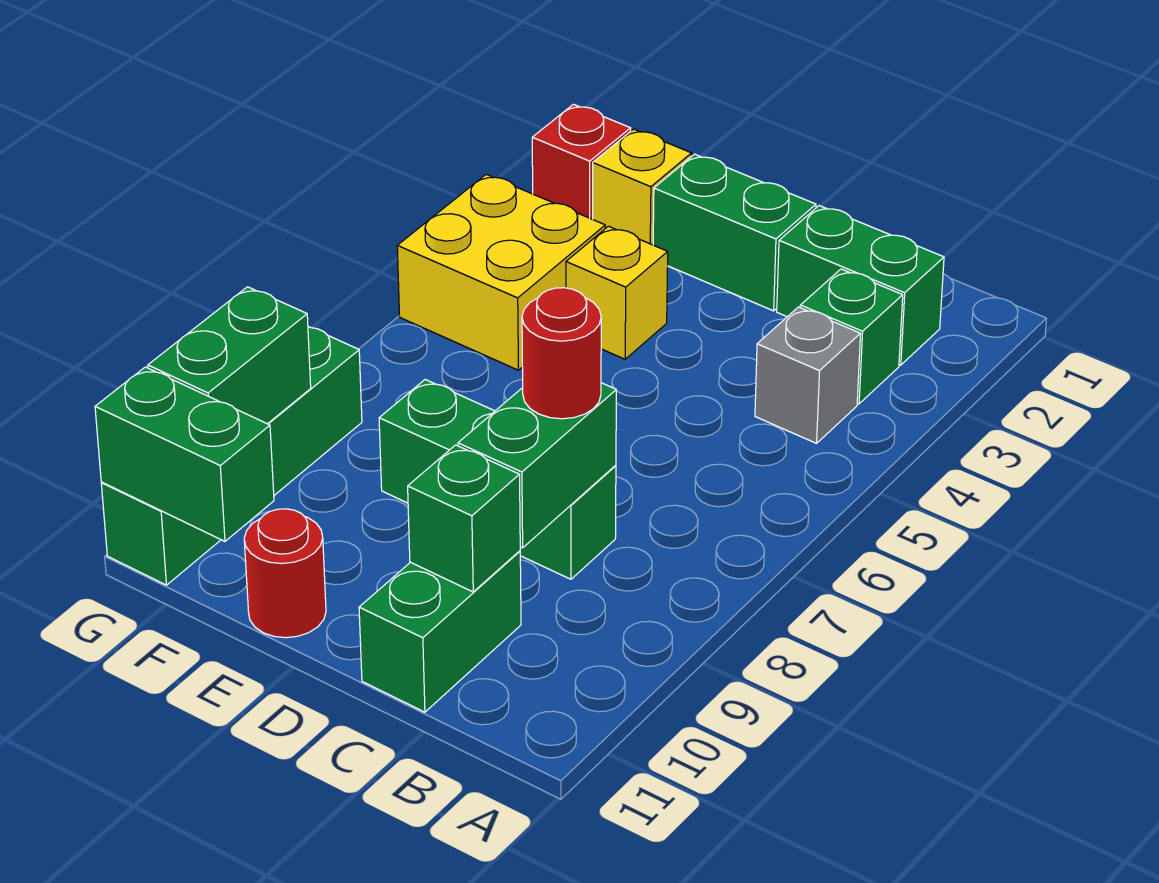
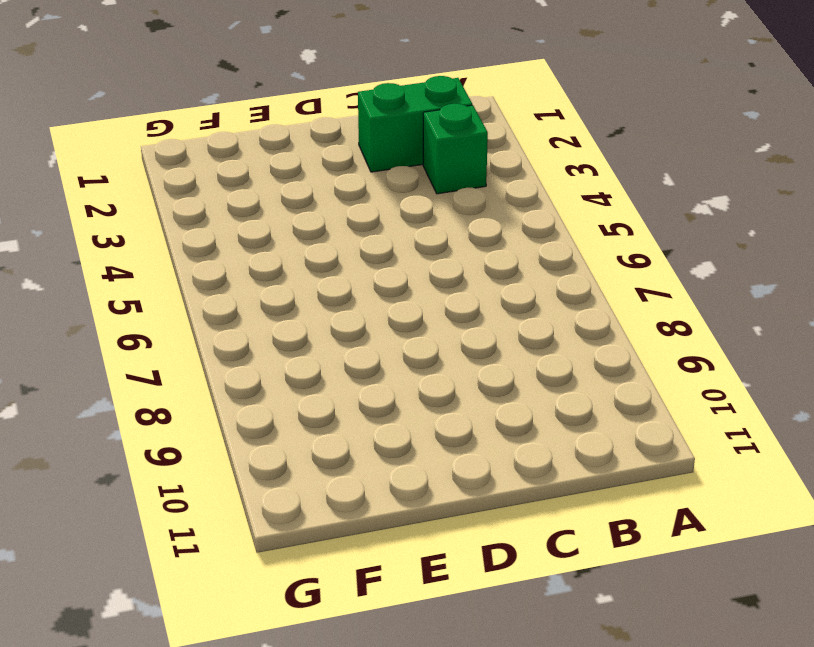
none -> grey brick B4 level 1
none -> green brick C8:E8 level 1
none -> green brick C10:C11 level 1

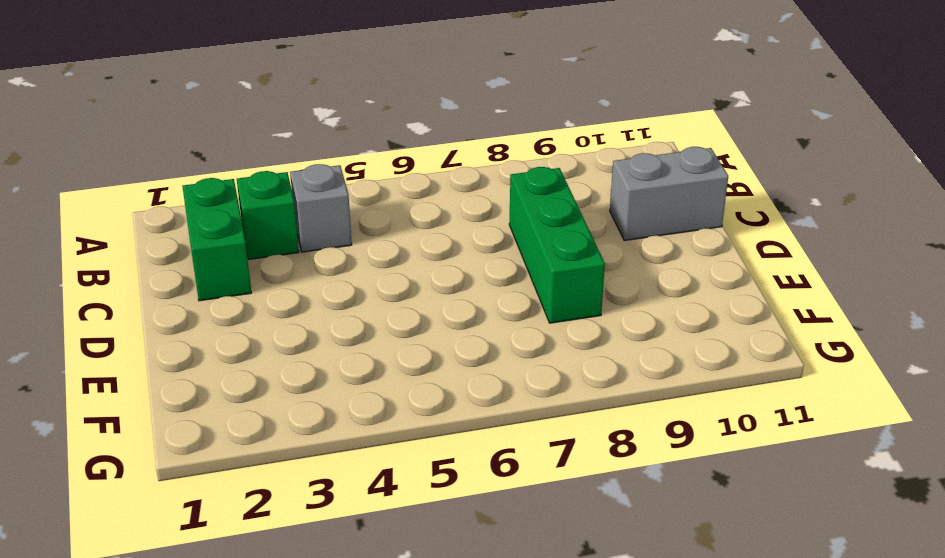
grey brick C10:C11 level 1 -> green brick C10:C11 level 1
none -> green brick D2:E2 level 1
none -> yellow brick E4 level 1
none -> red round brick E11 level 1

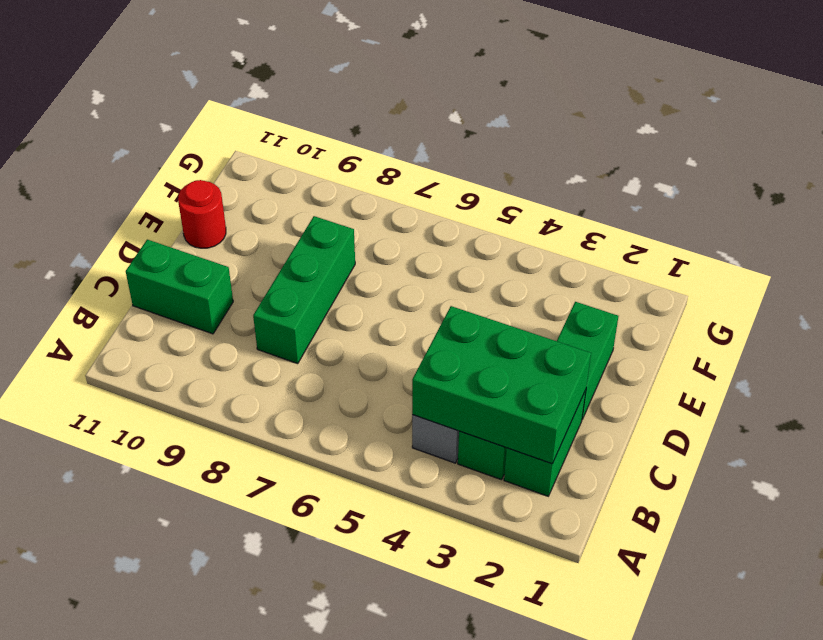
green brick B2:C4 level 2 -> none
none -> yellow brick E4 level 1
none -> yellow brick F2 level 1
none -> yellow brick F4:G5 level 1

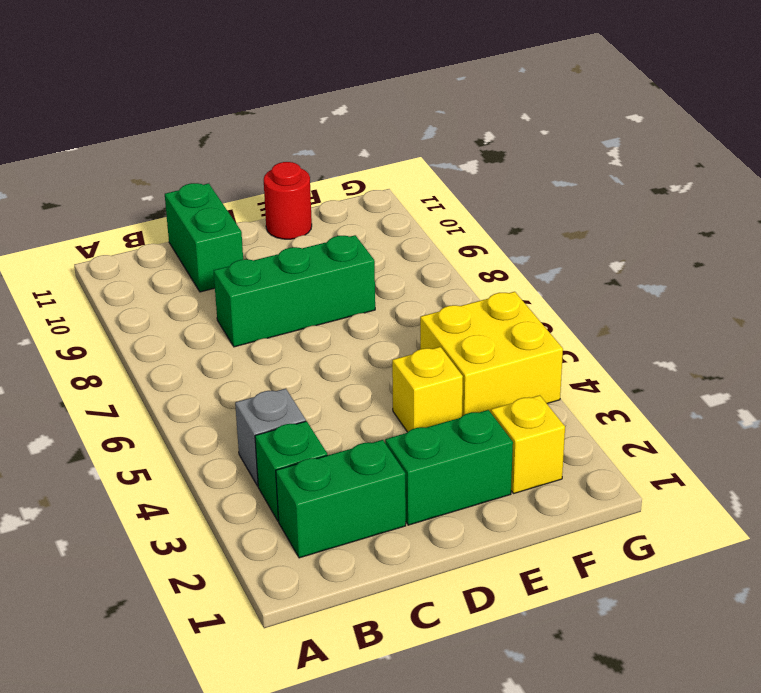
none -> red brick G2 level 1
none -> green brick G8:G11 level 1
none -> green brick C8:C9 level 2

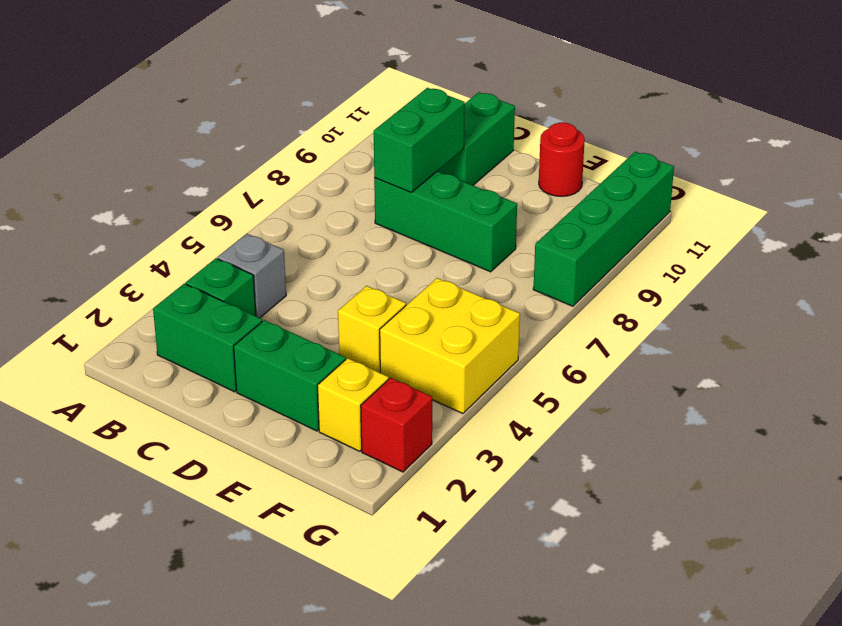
none -> green brick C10 level 2
none -> green brick F11:G11 level 2
none -> green brick G9:G10 level 2

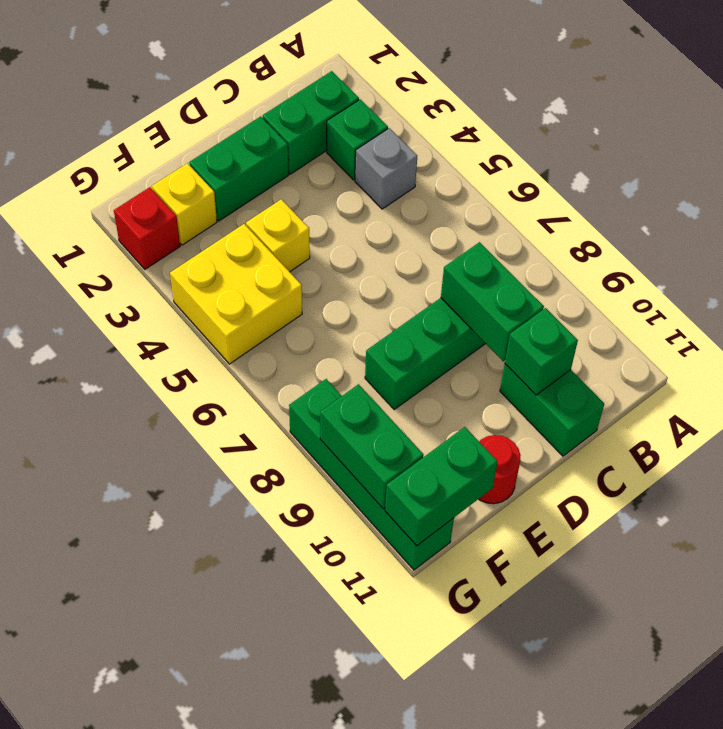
none -> red round brick C8 level 3

